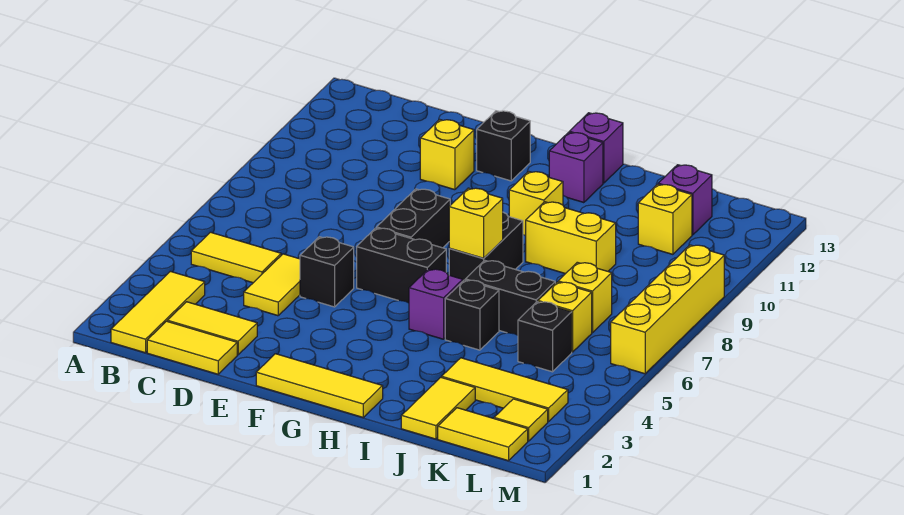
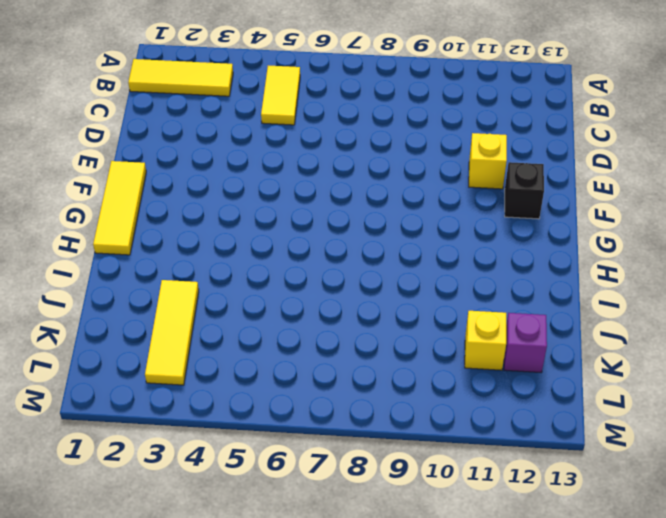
none -> yellow tile C1:D1 level 1
none -> yellow tile C2:D2 level 1
none -> yellow tile D4:D5 level 1
none -> black brick E5 level 1

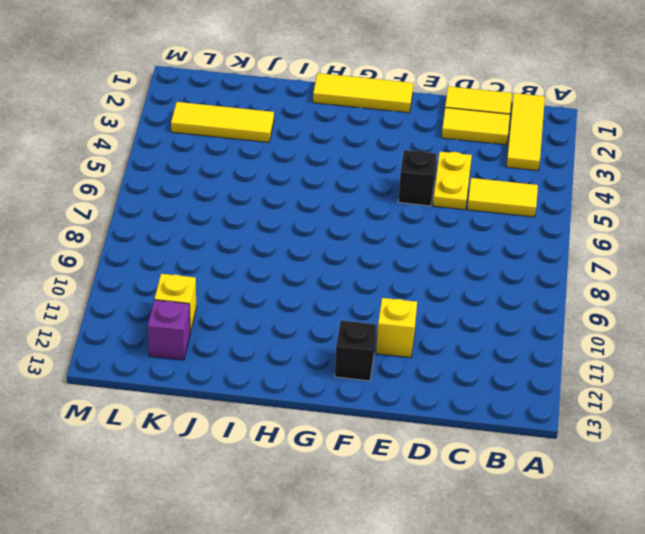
yellow plate D4:D5 level 1 -> yellow tile D4:D5 level 1
none -> black brick F6:G6 level 1
none -> black brick F7:F8 level 1
none -> purple brick H5 level 1
none -> black brick H7:H8 level 1

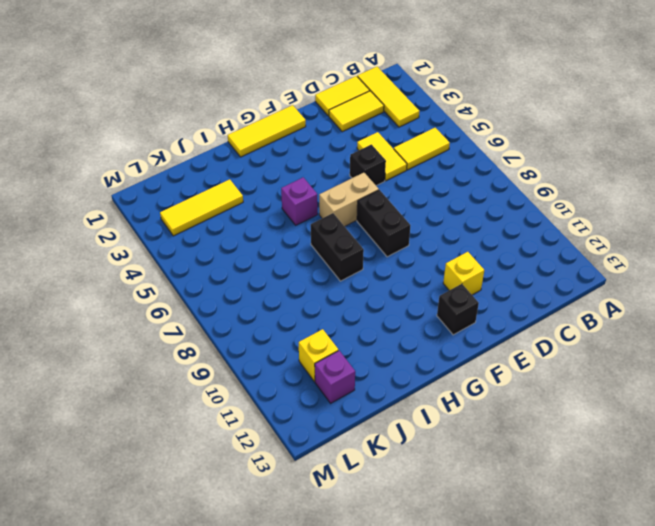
tan brick F6:G6 level 1 -> black brick F6:G6 level 1
none -> yellow brick H10 level 1
none -> purple brick H12 level 1
none -> purple brick H13 level 1
none -> black brick I5 level 1

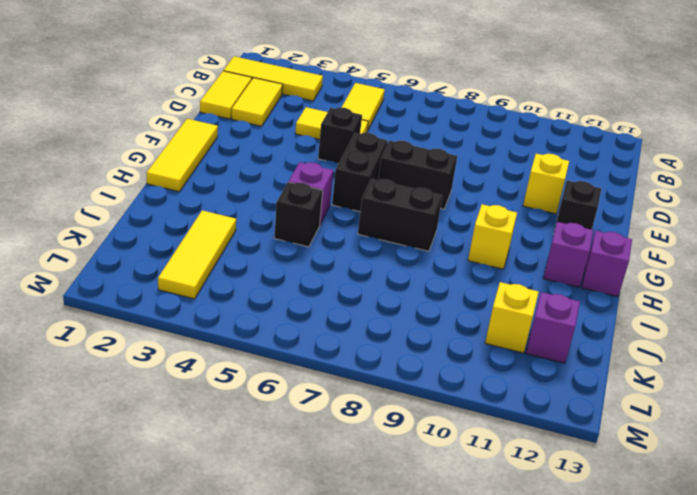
none -> black brick I6:J6 level 1
none -> yellow brick I9:J9 level 1
none -> yellow tile J1:J2 level 1
none -> yellow tile K1:L1 level 1

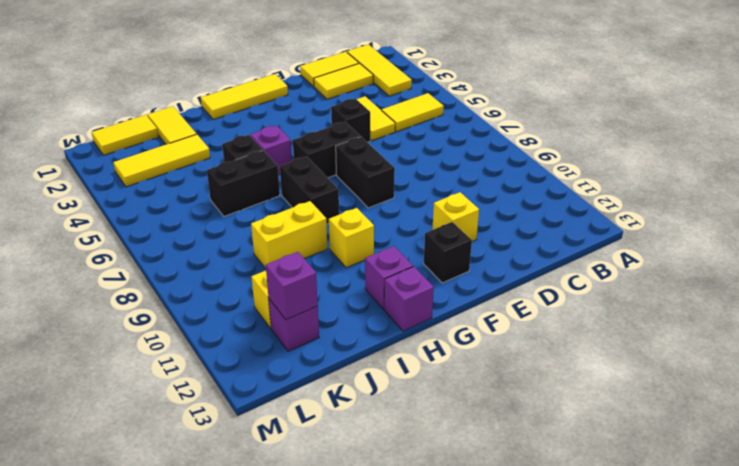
purple brick K12 level 2 -> none
none -> black brick K5 level 1
none -> yellow brick K6 level 1
none -> yellow brick K7 level 1
none -> yellow tile L2 level 1

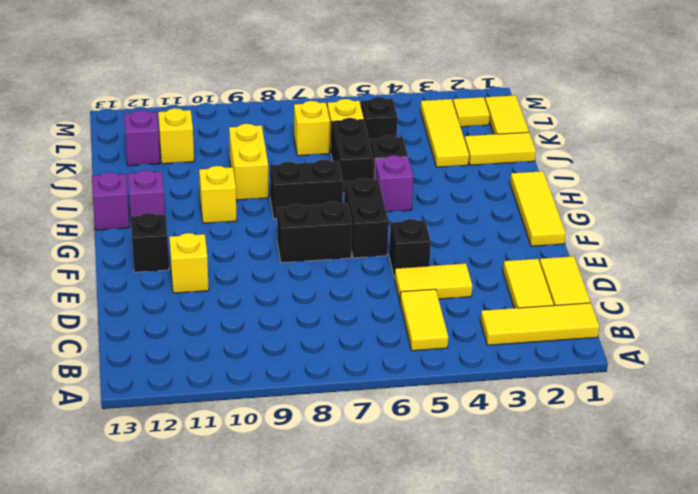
none -> yellow brick M6:M9 level 1
none -> yellow brick H7 level 2

